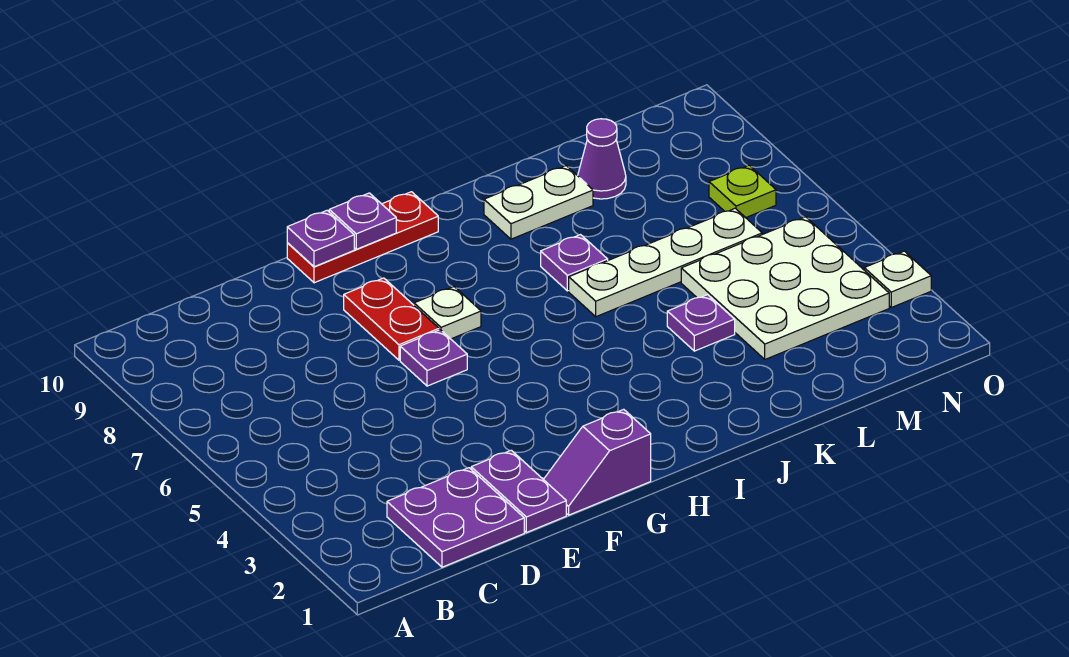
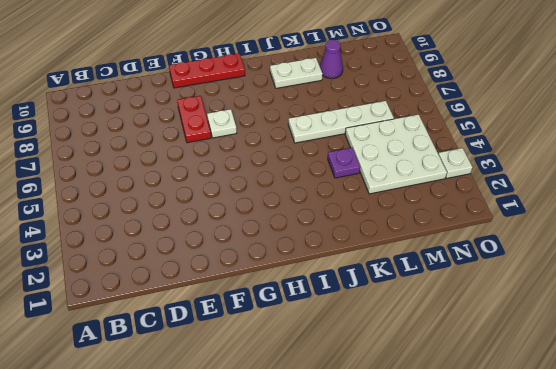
none -> purple plate C1:D2 level 1
none -> purple plate E1:E2 level 1
none -> purple slope F1:G1 level 1 top G

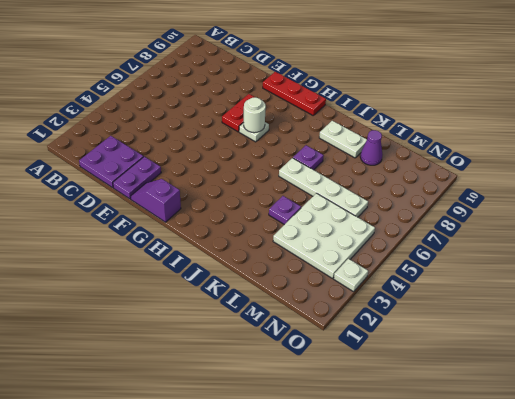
white round brick G7 level 2 -> none
none -> purple plate F6 level 1
none -> lime plate N7 level 1
none -> purple plate F10 level 2

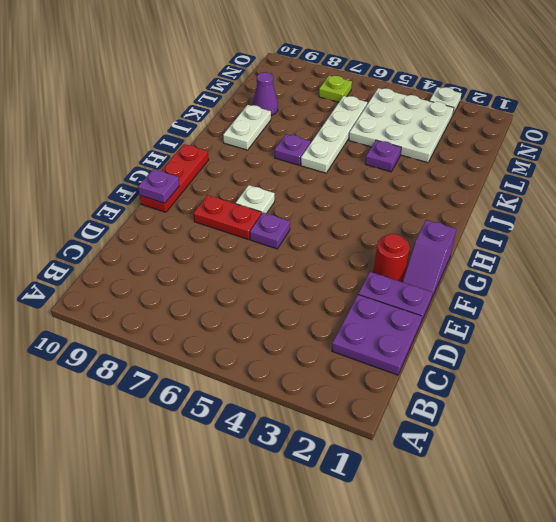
red round brick F2 level 1 -> none
none -> purple plate G10 level 2

